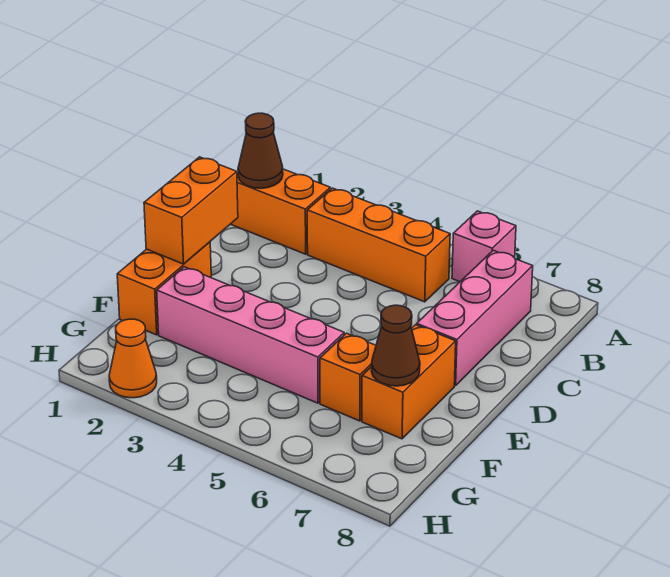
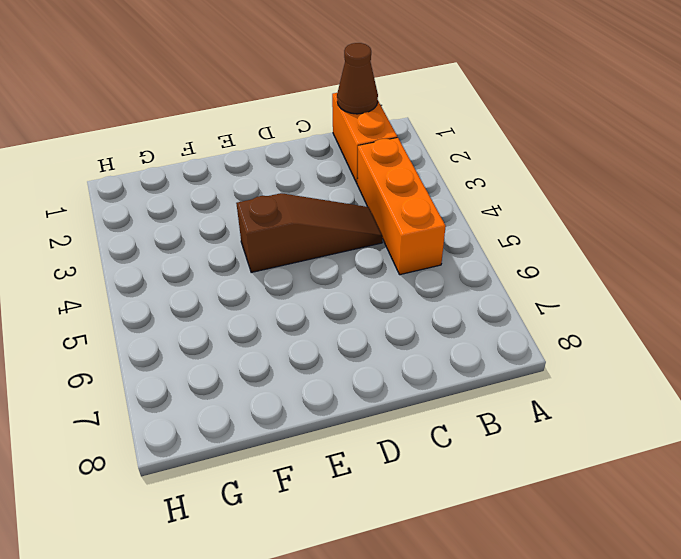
brown slope C4:E4 level 1 top E -> none
none -> pink brick A6 level 1
none -> pink brick B7:D7 level 1
none -> orange brick E1:F1 level 1

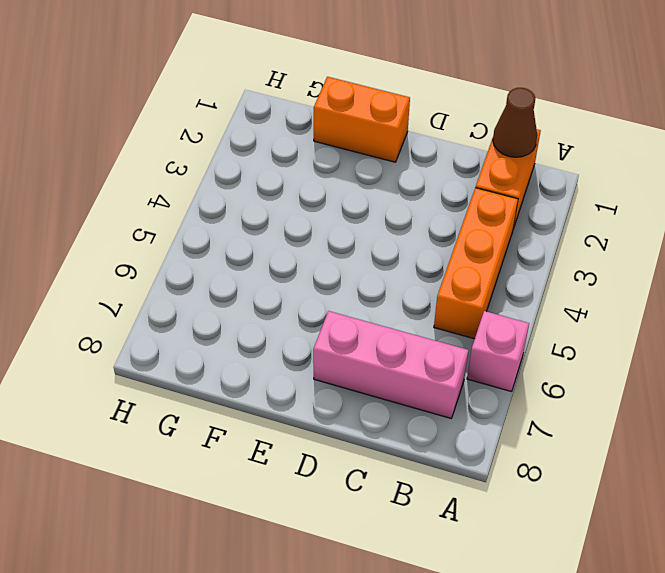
none -> orange brick E7:F7 level 1
none -> pink brick F2:F5 level 1
none -> orange brick F6 level 1

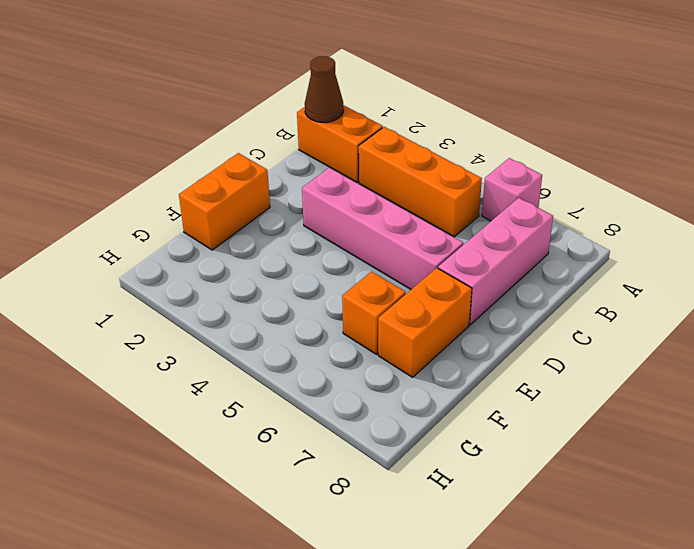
pink brick D3:D6 level 1 -> pink brick F2:F5 level 1
none -> orange cone H2 level 1
none -> orange brick D1:E1 level 2
none -> brown cone F7 level 2

